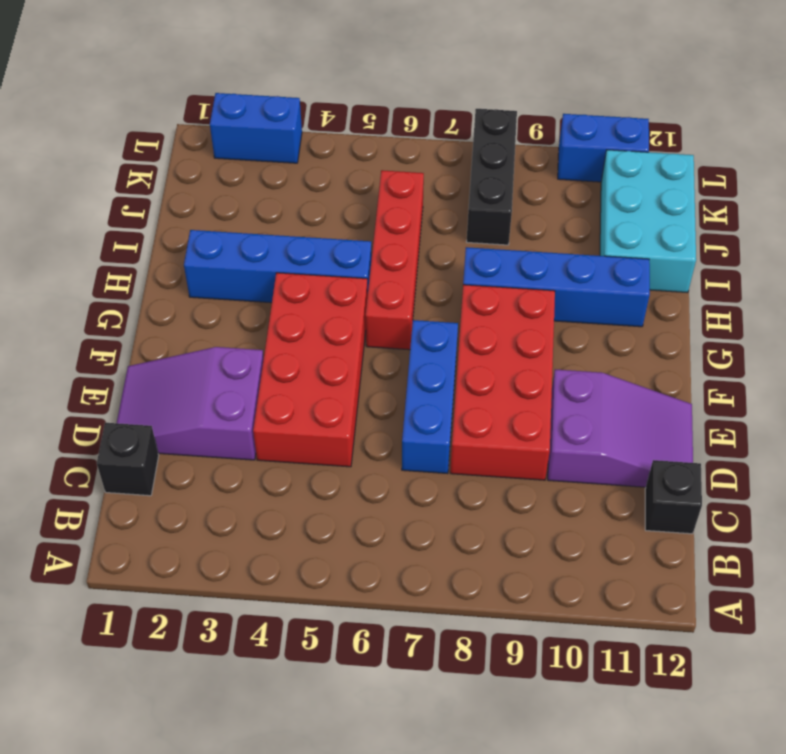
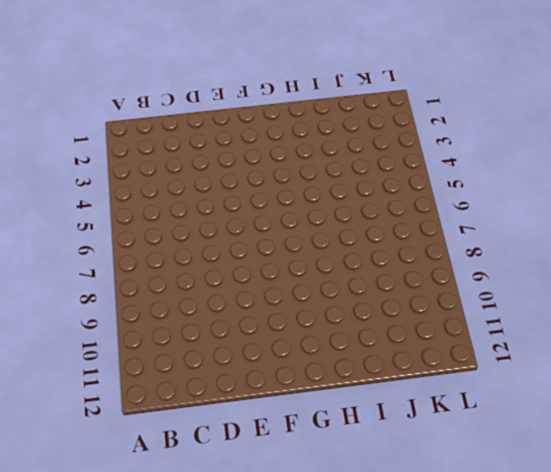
none -> black brick C1 level 1
none -> black brick C12 level 1
none -> purple slope D1:E3 level 1 top 3

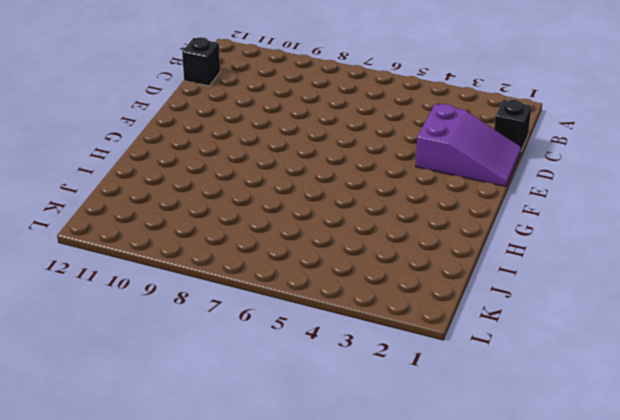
none -> red brick D4:G5 level 1
none -> blue brick D7:F7 level 1
none -> red brick D8:G9 level 1

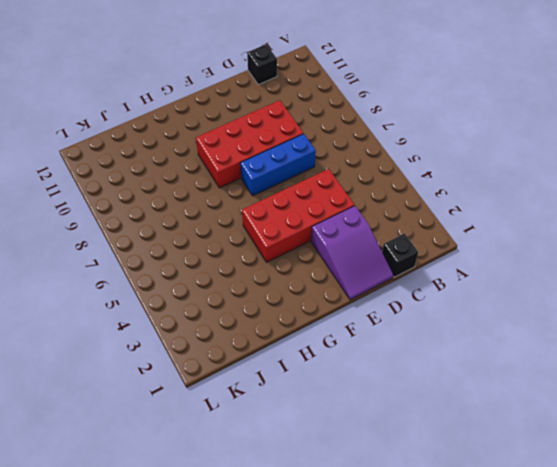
none -> purple slope D10:E12 level 1 top 10
none -> red brick G6:J6 level 1
none -> blue brick H2:H5 level 1

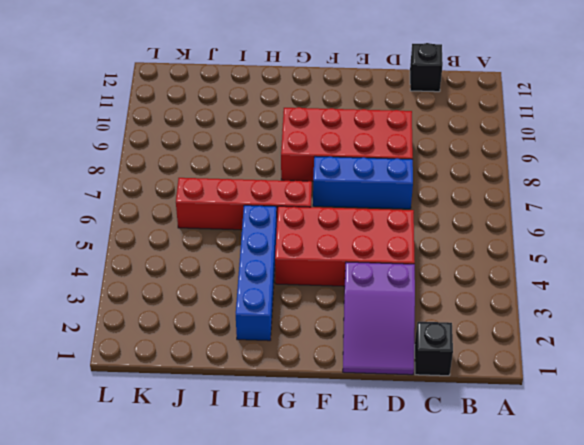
none -> purple slope D10:E12 level 1 top 10
none -> blue brick H8:H11 level 1
none -> cyan brick I11:K12 level 1

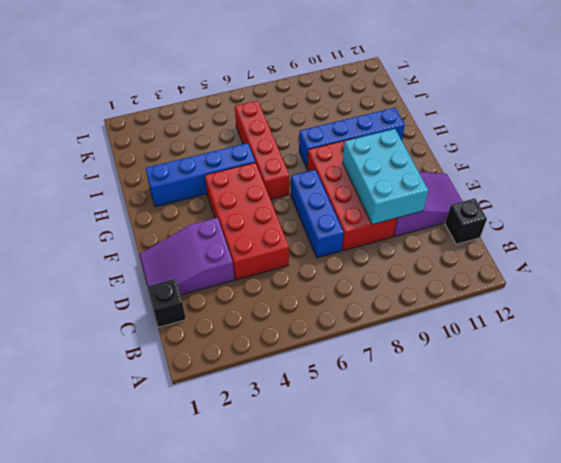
cyan brick D9:F10 level 2 -> cyan brick I11:K12 level 1
none -> black brick J8:L8 level 1
none -> blue brick L2:L3 level 1
none -> blue brick L10:L11 level 1

